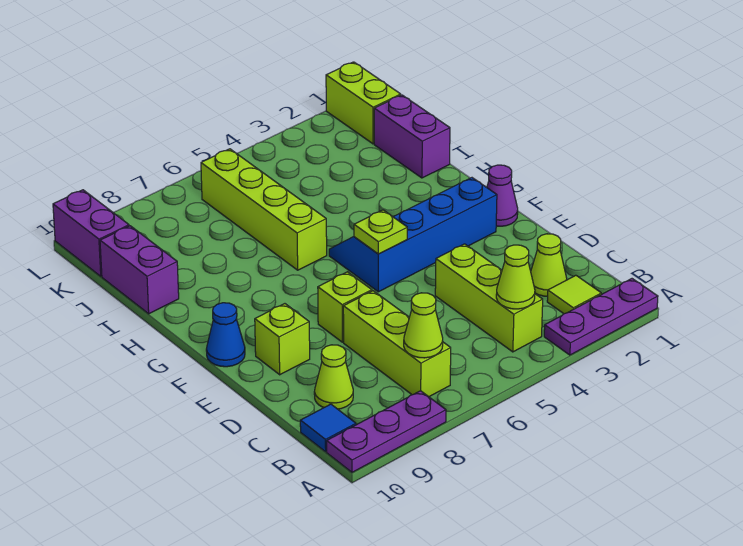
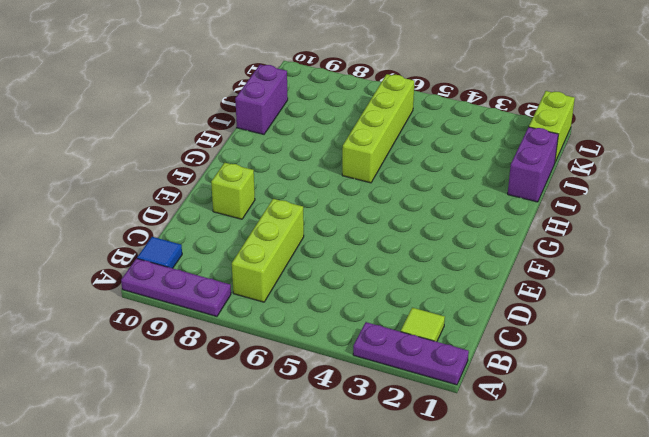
none -> lime brick B4:D4 level 1
none -> lime cone C2 level 1
none -> lime cone C9 level 1

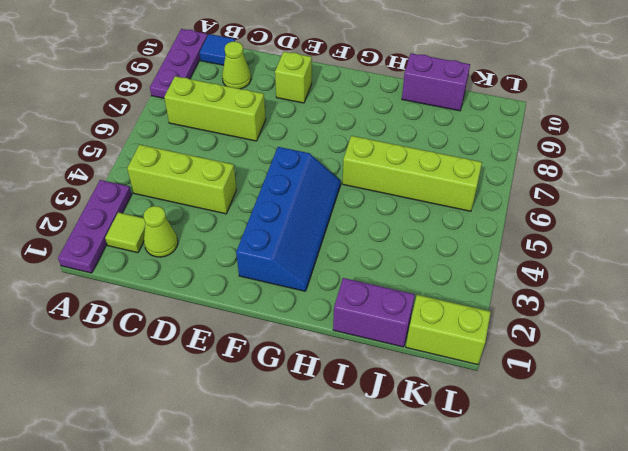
none -> lime brick E7 level 1
none -> purple cone F1 level 1
none -> blue cone F10 level 1

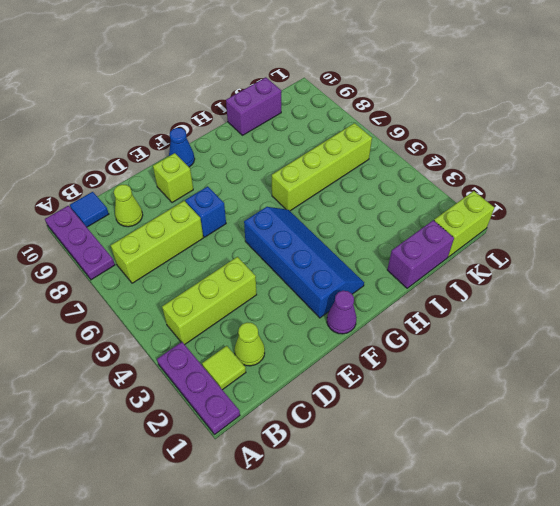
blue brick E7 level 1 -> lime brick E7 level 1
none -> purple brick K10:L10 level 1
none -> lime cone B4 level 2
none -> lime cone B7 level 2

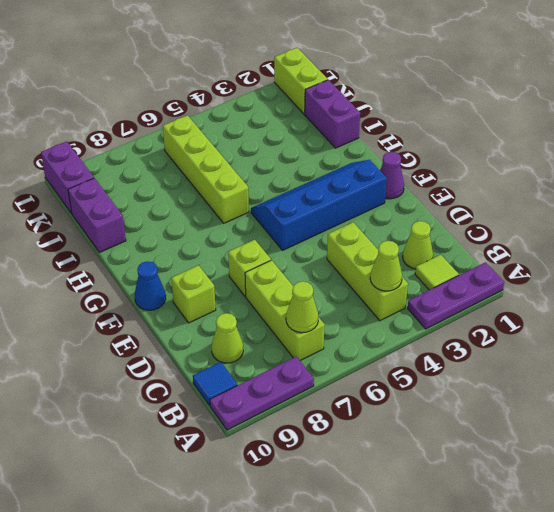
none -> lime plate F5 level 2

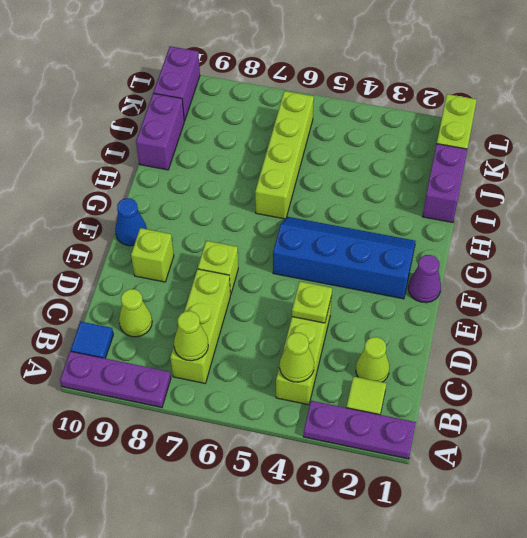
lime plate D4 level 2 -> lime plate F5 level 2

